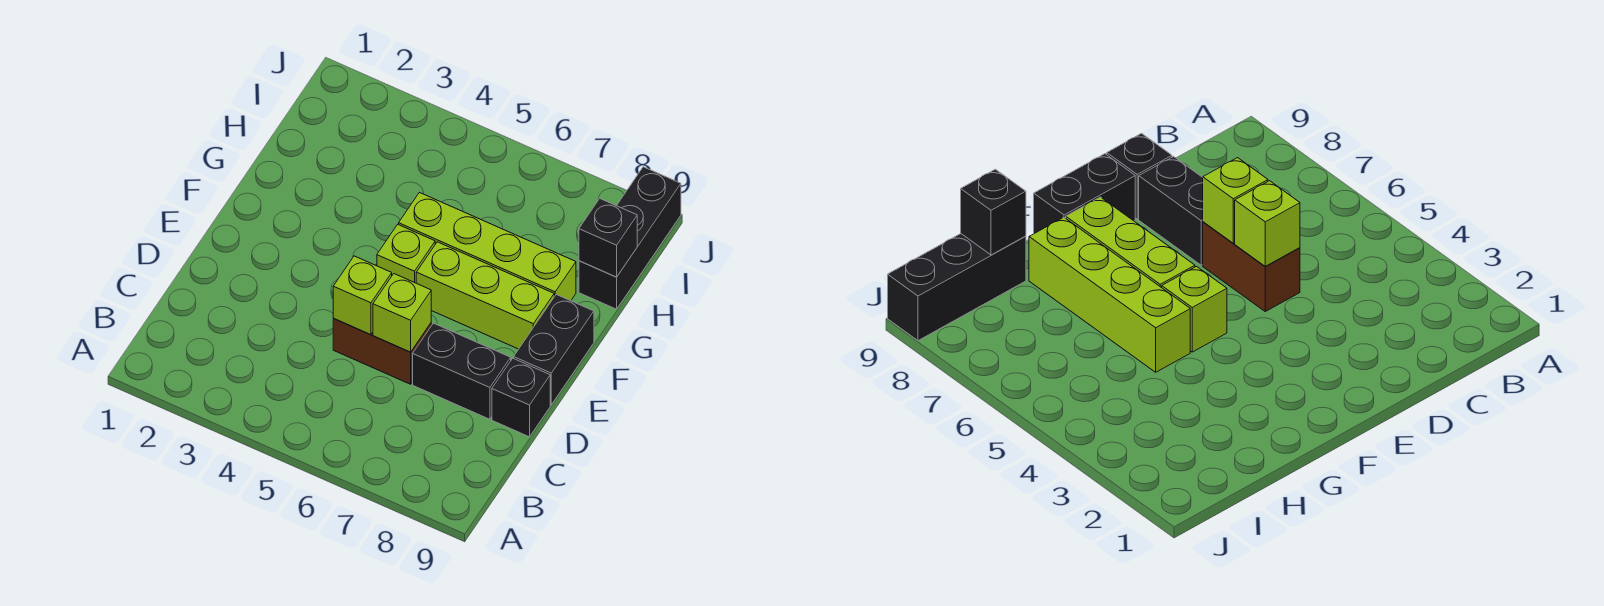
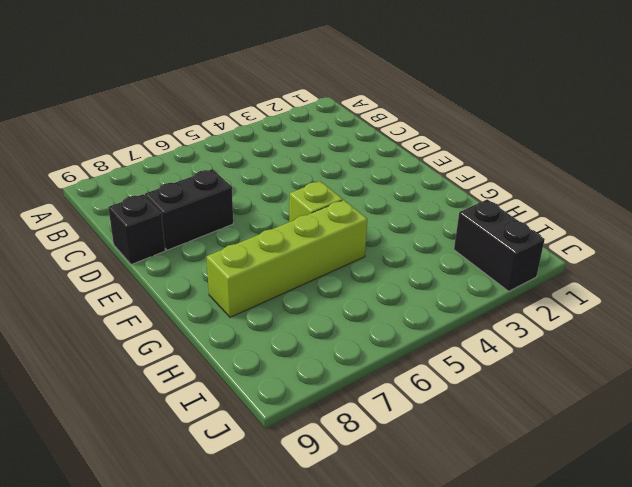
black brick I2:J2 level 1 -> black brick E9:F9 level 1
none -> brown brick D5:D6 level 1
none -> lime brick F6:F8 level 1

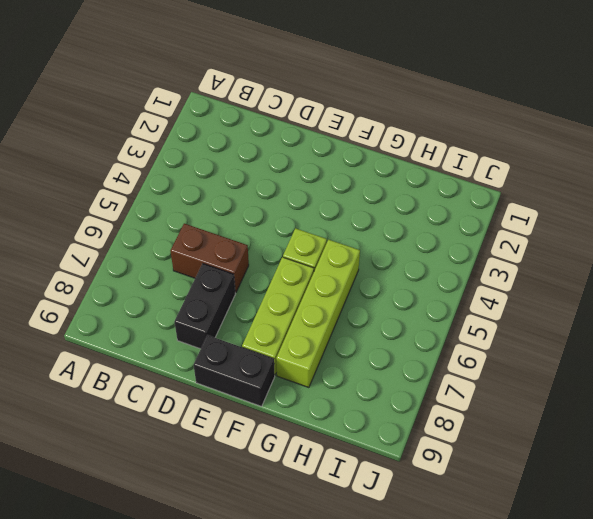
brown brick C6:D6 level 1 -> brown brick D5:D6 level 1
none -> black brick D9 level 1
none -> black brick H9:J9 level 1

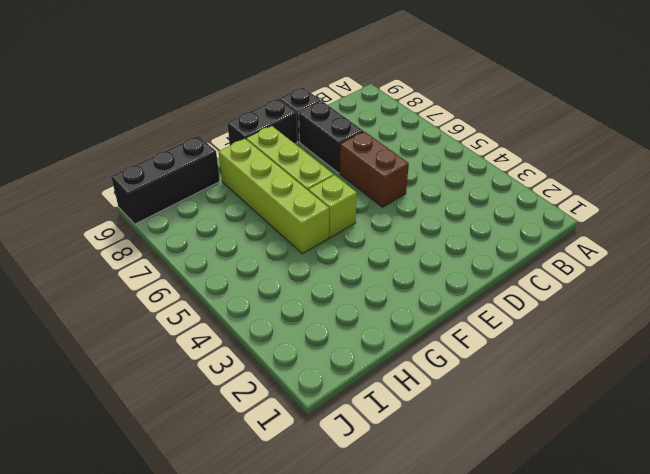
none -> lime brick D5 level 2
none -> lime brick D6 level 2

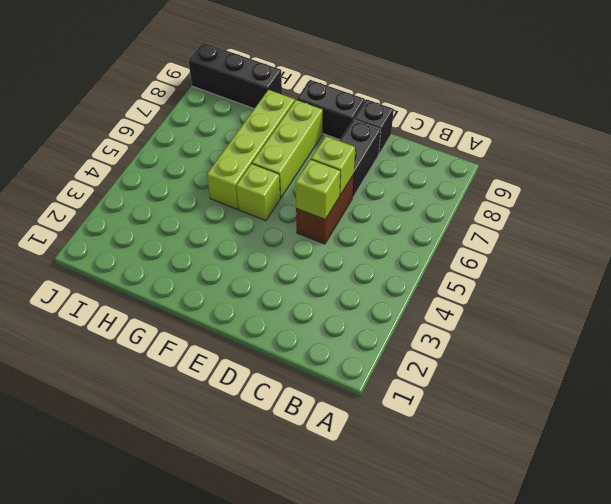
none -> black brick H9 level 2

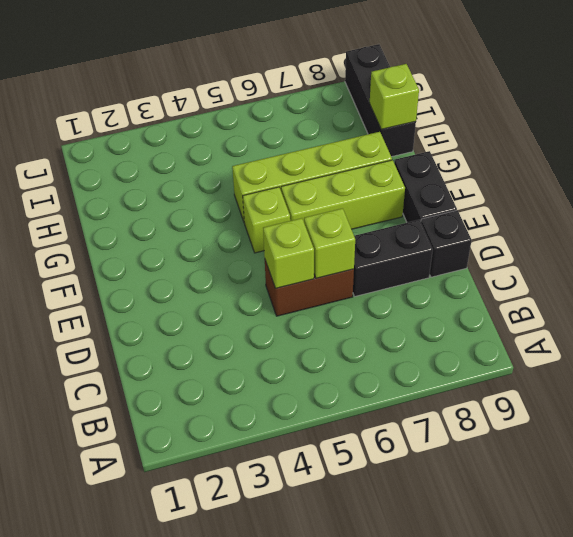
lime brick H9 level 2 -> black brick H9 level 2

